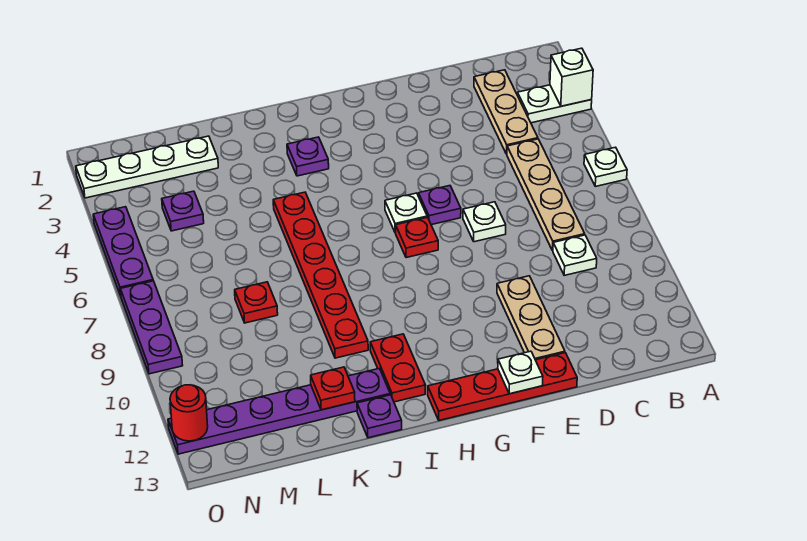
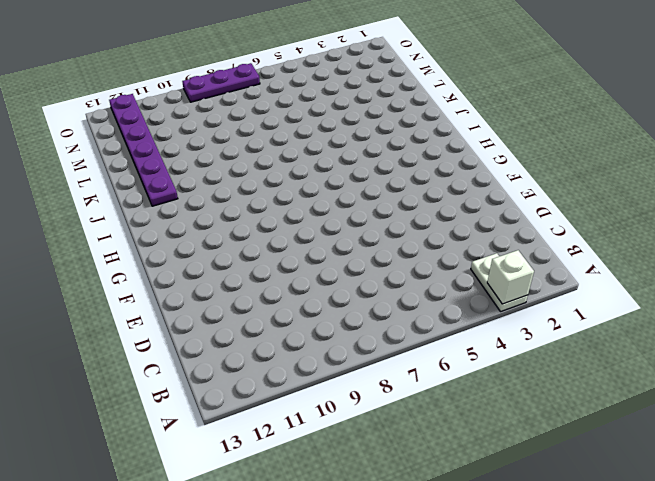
none -> white plate A6 level 1
none -> tan plate C2:C4 level 1
none -> tan plate C5:C8 level 1

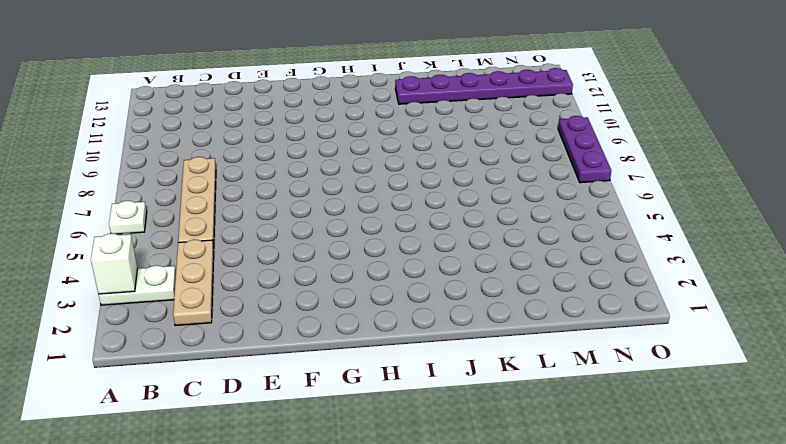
none -> white plate C9 level 1
none -> white plate E7 level 1
none -> tan plate E10:E12 level 1

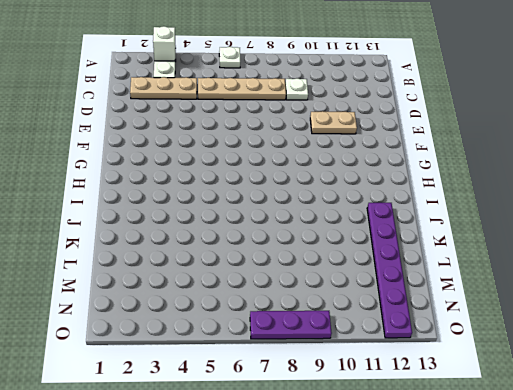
tan plate E10:E11 level 1 -> tan plate E10:E12 level 1
none -> white plate E7 level 1
none -> red plate E13:H13 level 1
none -> purple plate F6 level 1

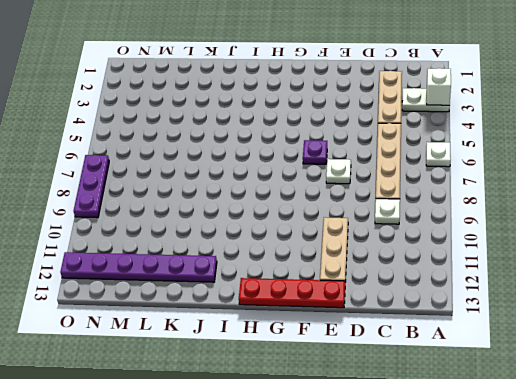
none -> white plate G6 level 1
none -> red plate G7 level 1
none -> purple plate I3 level 1

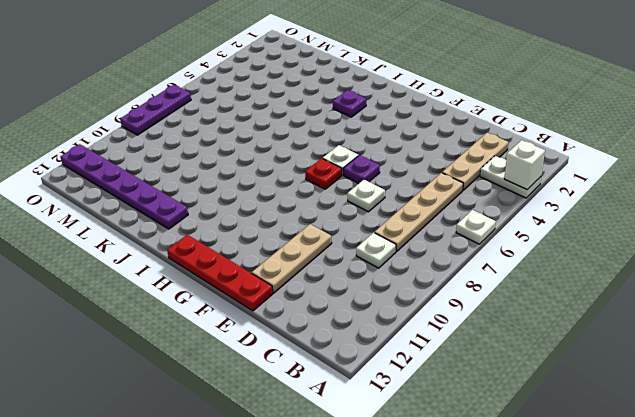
none -> red plate I11:I12 level 1
none -> red plate J5:J10 level 1
none -> purple plate J13 level 1

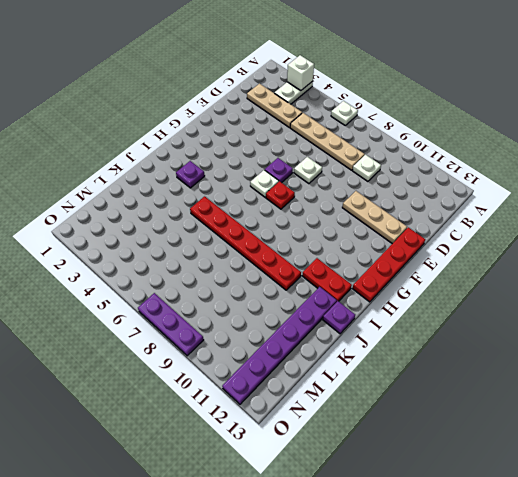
none -> white plate L2:O2 level 1
none -> red plate L8 level 1
none -> purple plate M4 level 1

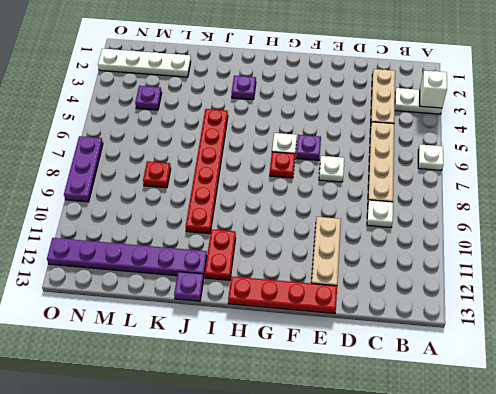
none -> purple plate O4:O6 level 1
none -> white plate F13 level 2
none -> red plate K12 level 2

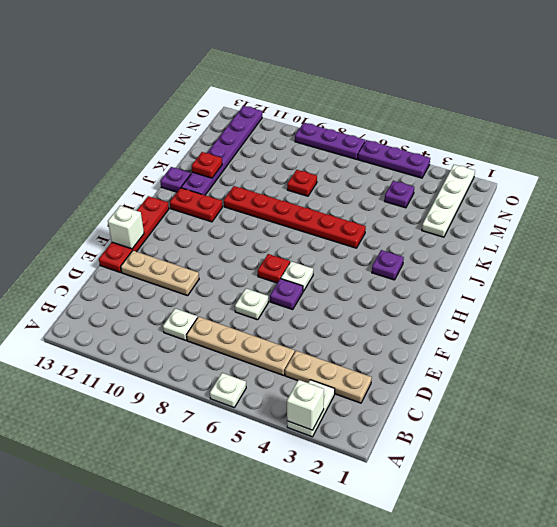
white brick F13 level 2 -> white plate F13 level 2
none -> red round brick O12 level 2

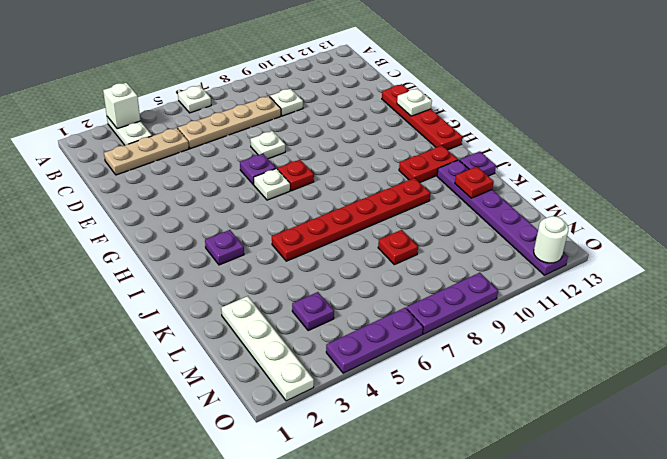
white round brick O12 level 2 -> red round brick O12 level 2
none -> tan plate E10:E12 level 1

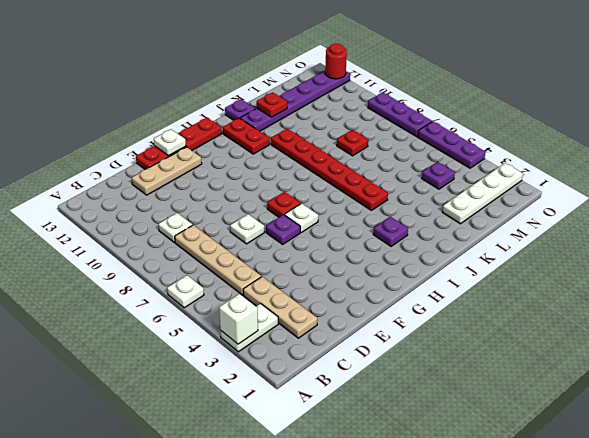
tan plate D12:F12 level 1 -> tan plate E10:E12 level 1

